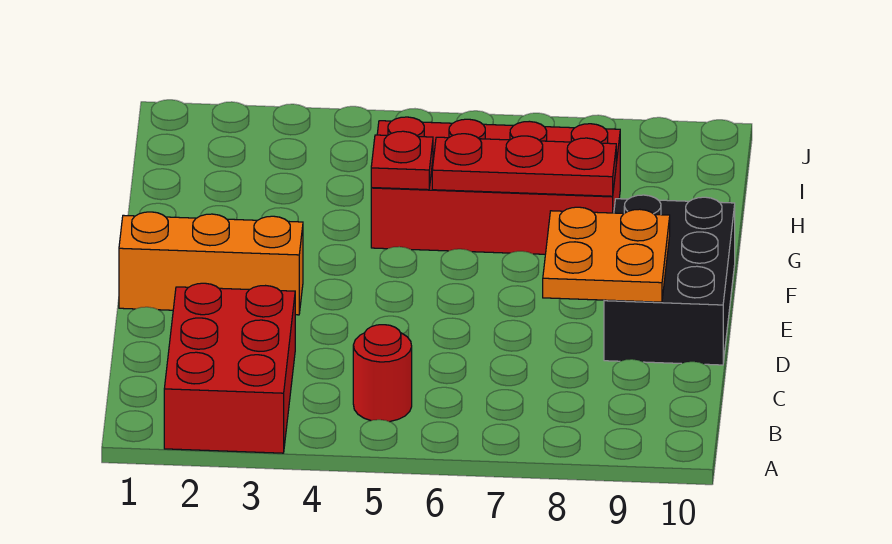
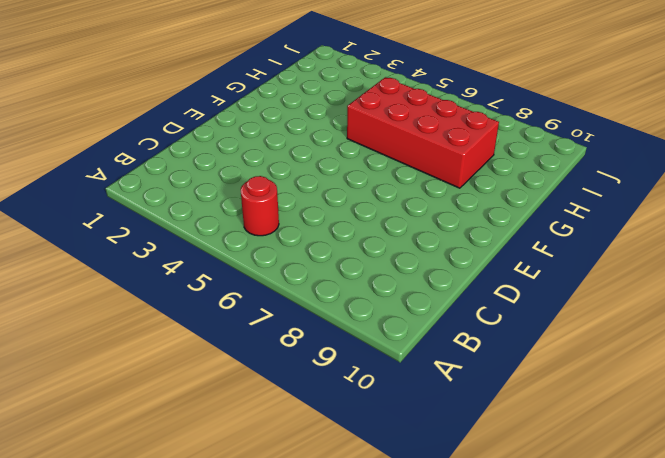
none -> red brick A2:C3 level 1
none -> black brick D9:F10 level 1

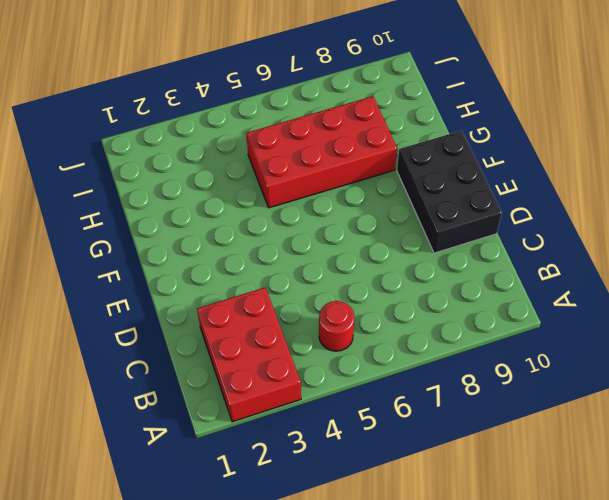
none -> orange brick E1:E3 level 1
none -> orange plate D8:E9 level 2

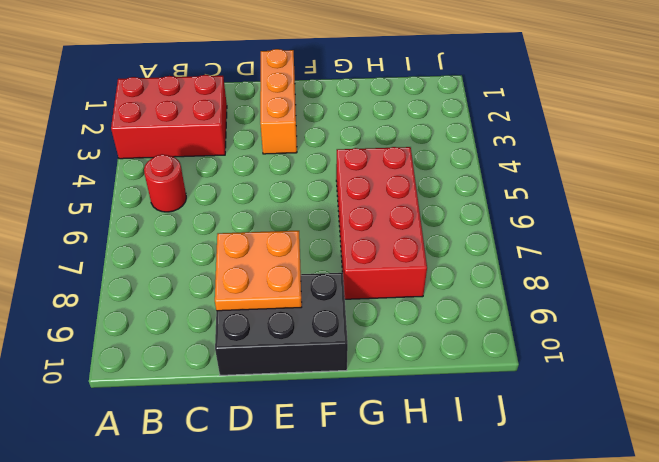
none -> red plate G5 level 2
none -> red plate G6:G8 level 2

